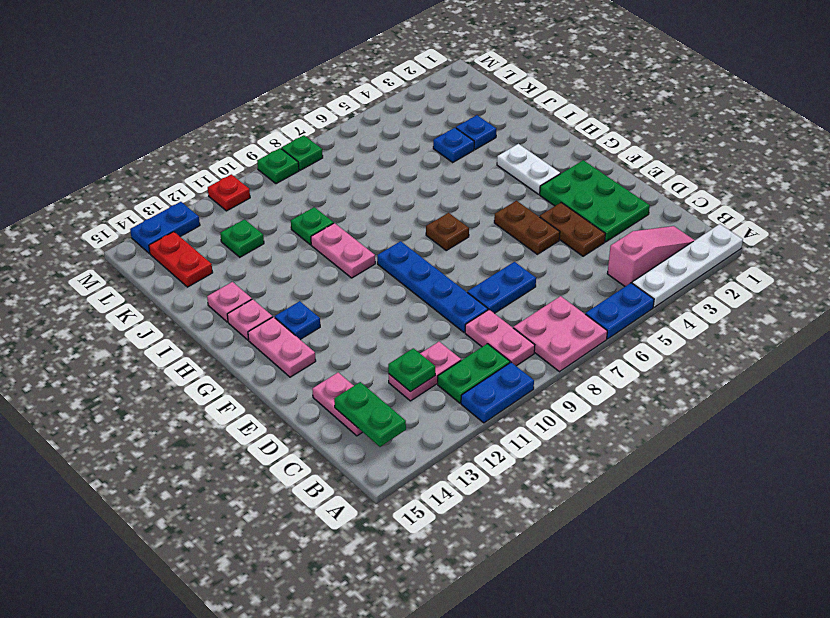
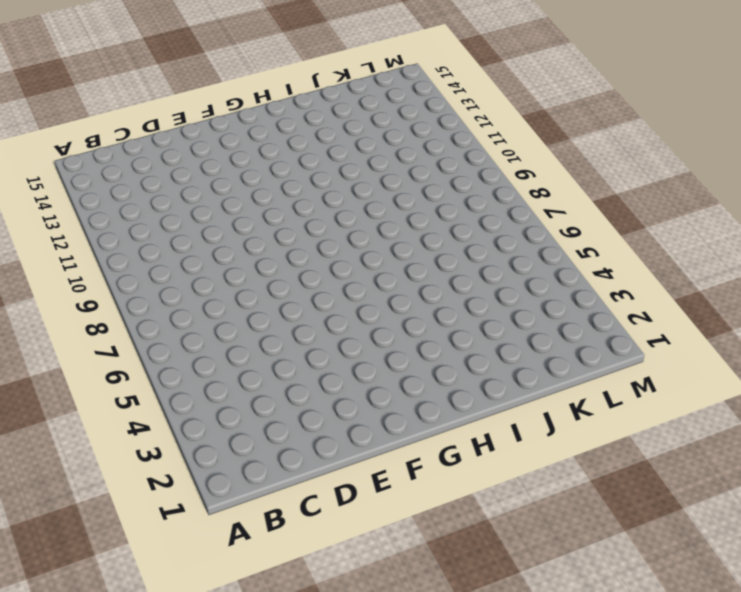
none -> white plate A1:A4 level 1
none -> blue plate A5:A6 level 1
none -> pink plate A7:B8 level 1
none -> blue plate A10:A11 level 1

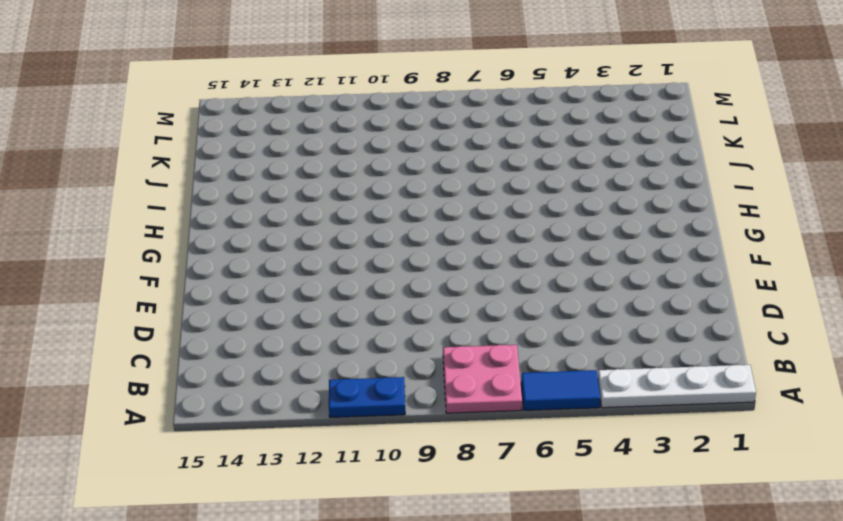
blue tile A5:A6 level 1 -> blue plate A5:A6 level 1
none -> pink slope B2:B4 level 1 top 4
none -> pink plate B9:C9 level 1
none -> green plate B10:B11 level 1
none -> pink plate C11:C12 level 1

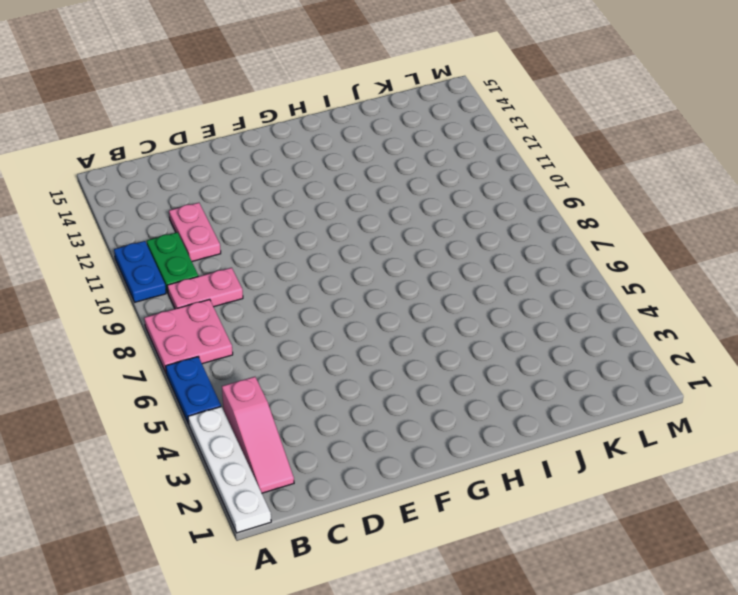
none -> pink plate C14:D14 level 1
none -> green plate D2:F3 level 1
none -> brown plate D4:E4 level 1
none -> blue plate D7:D8 level 1

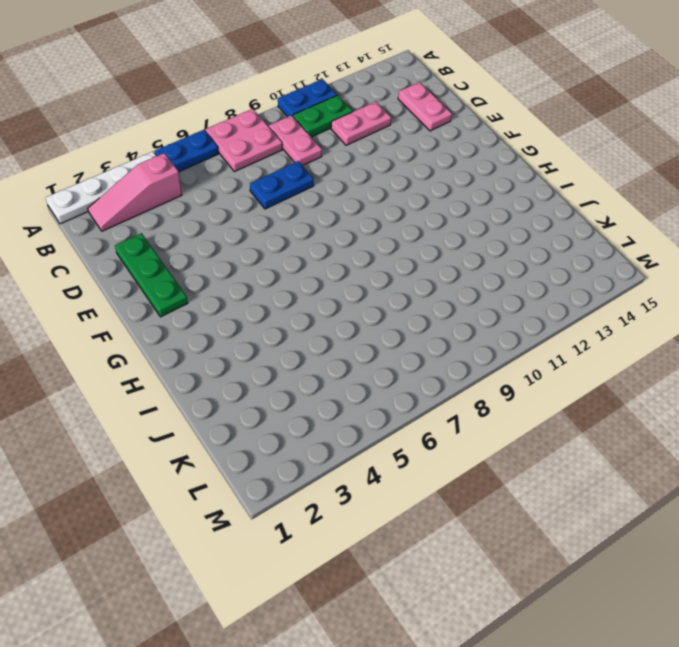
green plate D2:F2 level 1 -> green plate D2:F3 level 1
none -> brown plate D4:E4 level 1
none -> blue plate D9:G9 level 1
none -> brown plate E5:F5 level 1
none -> pink plate F14:G14 level 1

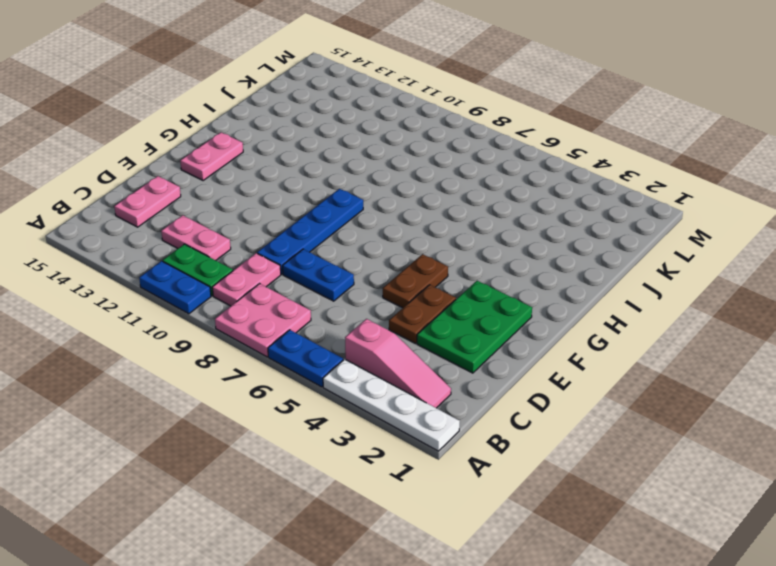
none -> white plate G3:H3 level 1
none -> brown plate G7 level 1
none -> blue plate G13 level 1
none -> pink plate H10:I10 level 1

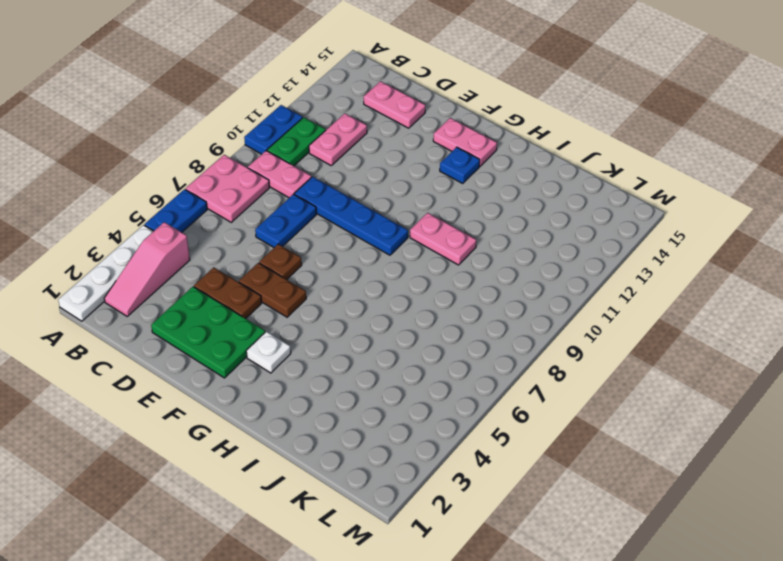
brown plate E6 level 1 -> brown plate G7 level 1
white plate G3 level 1 -> white plate G3:H3 level 1
none -> pink plate H14 level 1
none -> pink plate I14 level 1
none -> blue plate J3 level 1
none -> blue plate J4 level 1

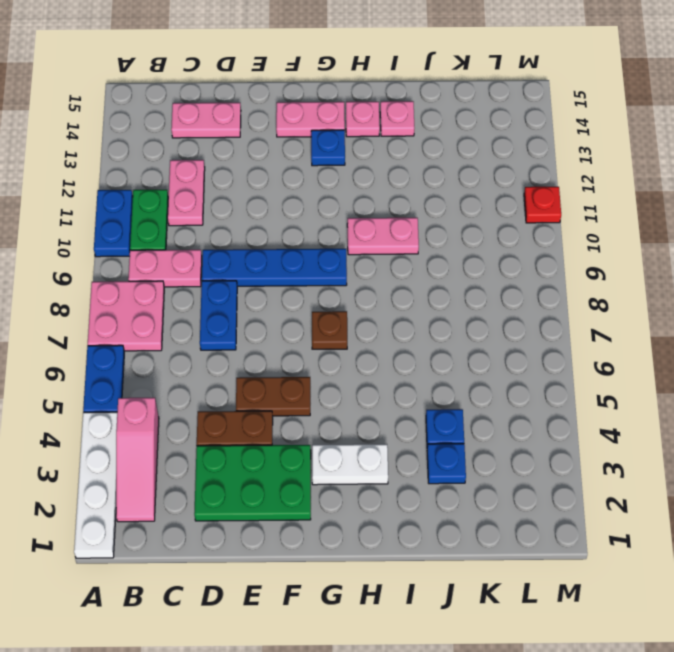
none -> green plate J10 level 1
none -> green plate K12 level 1
none -> red plate K14:L14 level 1
none -> green plate M8 level 1

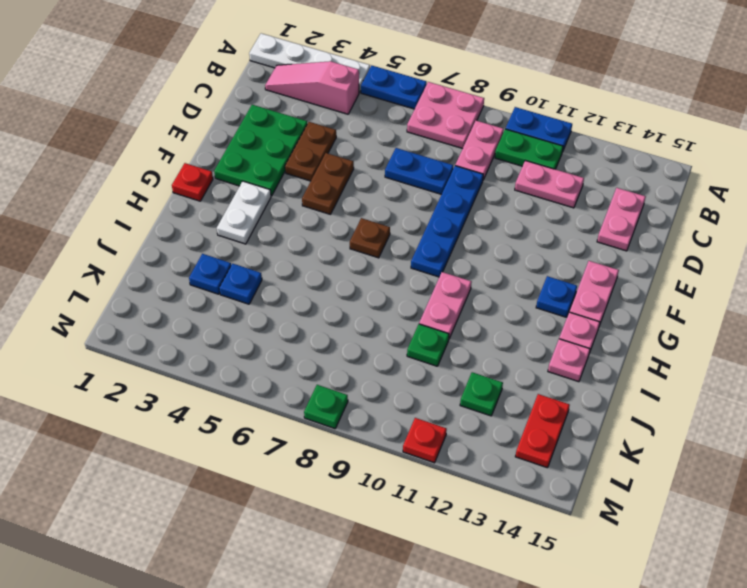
red plate G1 level 1 -> none
none -> green plate M9 level 1
none -> blue plate M13:M14 level 1
none -> green plate B14:C14 level 2
none -> green plate C12 level 2

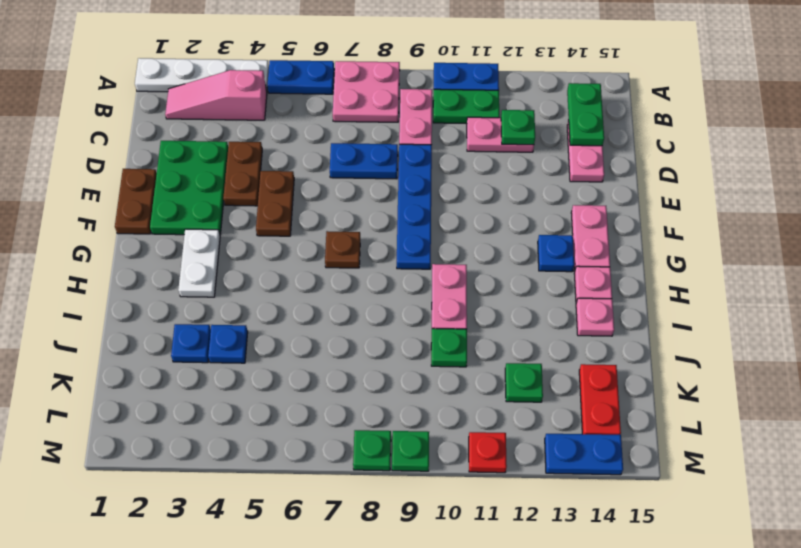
brown plate E1:F1 level 1 -> none

